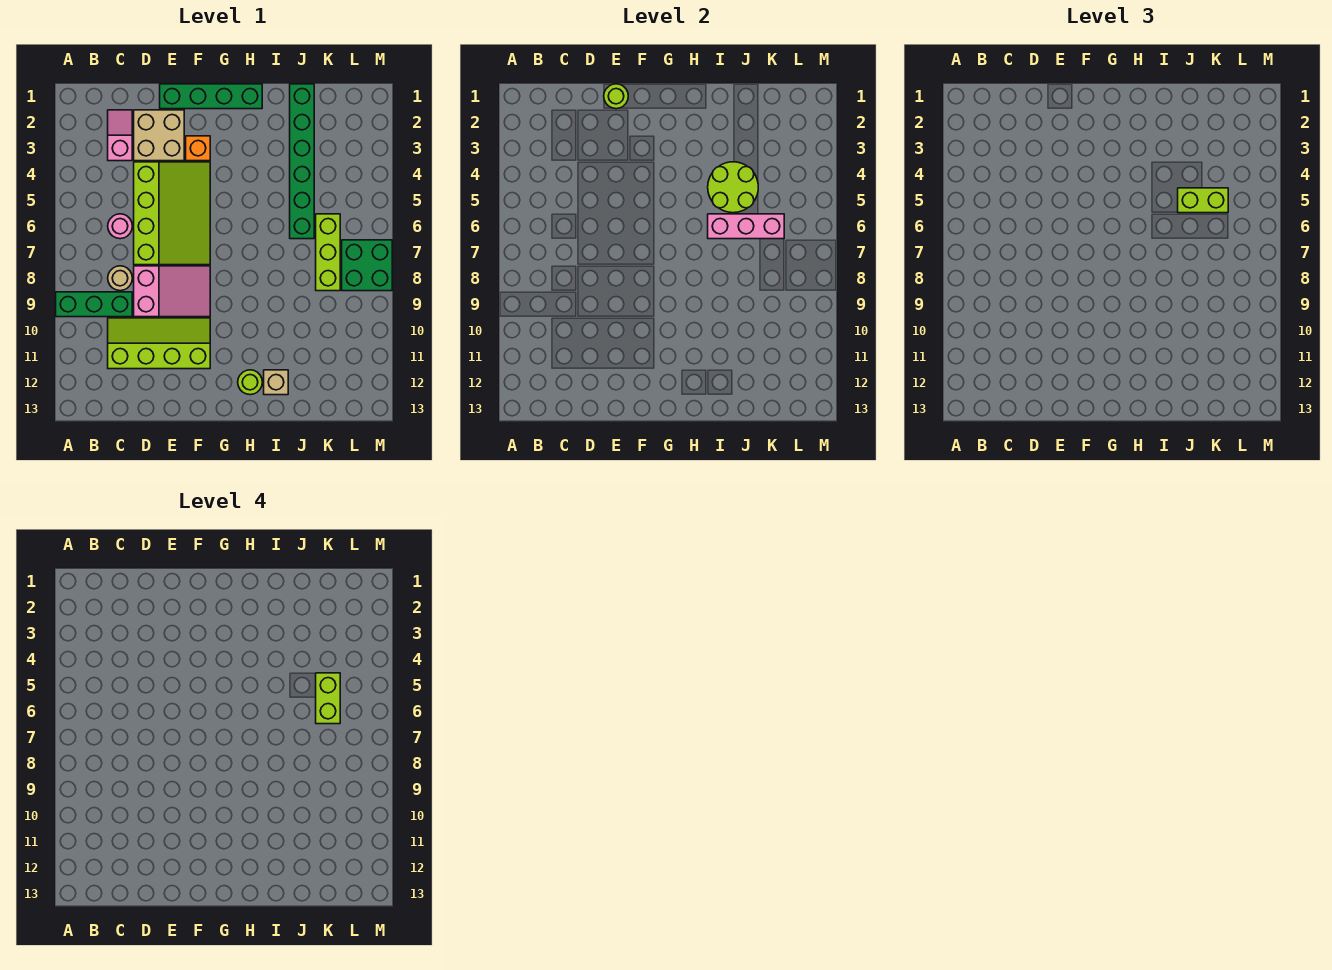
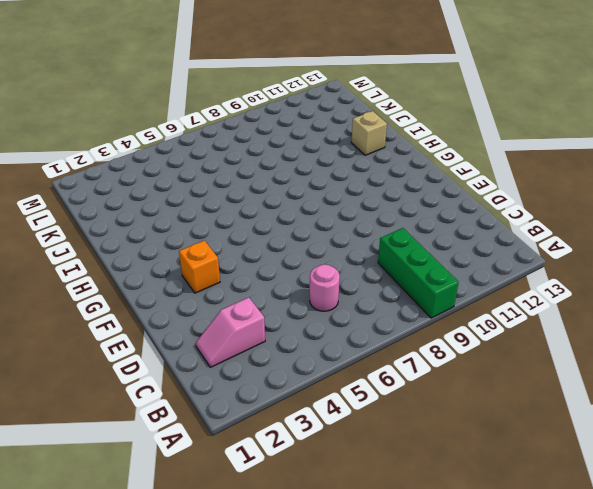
none -> tan round brick C8 level 1
none -> lime slope C10:F11 level 1 top 11
none -> tan brick D2:E3 level 1

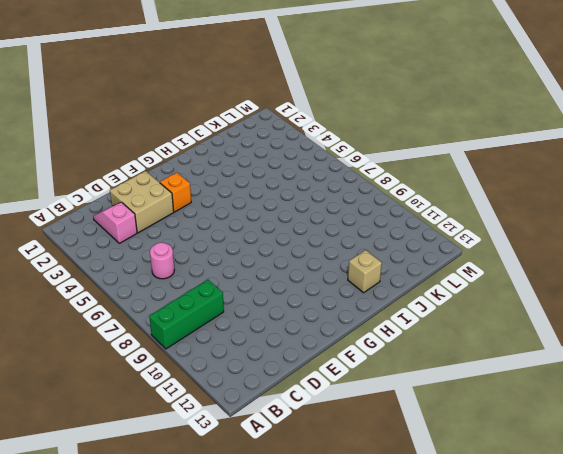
none -> tan round brick C8 level 1
none -> lime slope C10:F11 level 1 top 11
none -> lime slope D4:F7 level 1 top D

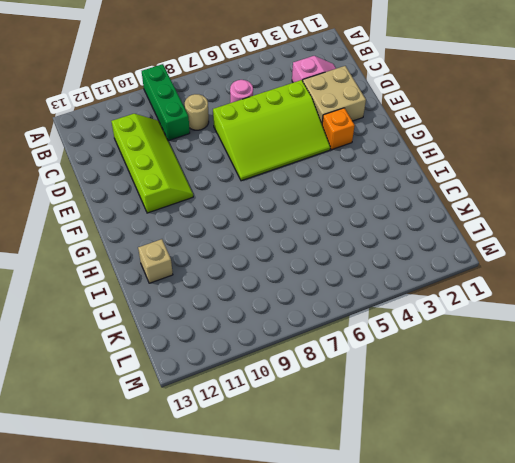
none -> pink slope D8:F9 level 1 top D
none -> green brick E1:H1 level 1
none -> lime round brick H12 level 1

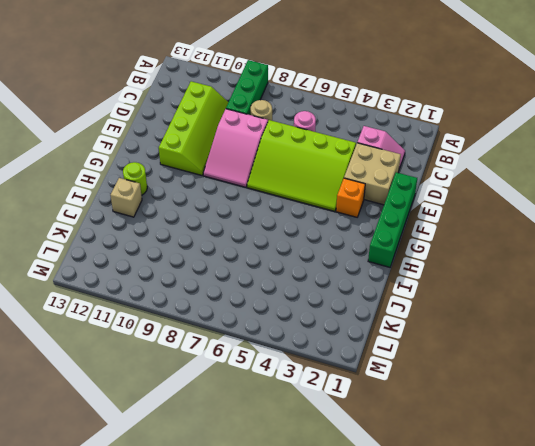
none -> green brick J1:J6 level 1
none -> lime brick K6:K8 level 1
none -> green brick L7:M8 level 1

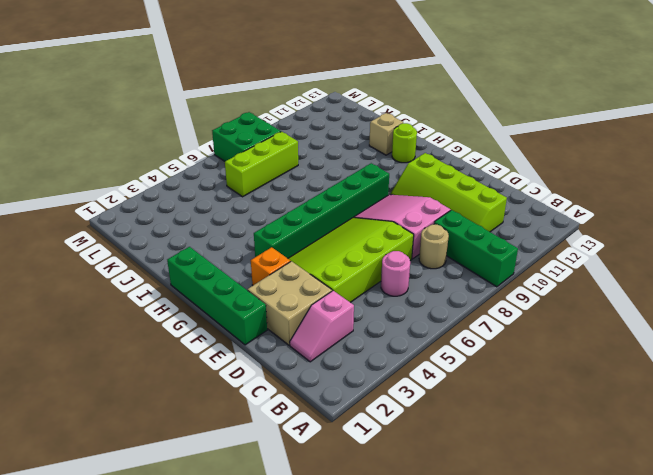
green brick G4:G9 level 1 -> green brick J1:J6 level 1
none -> lime round brick E1 level 2
none -> lime round brick I4:J5 level 2
none -> pink brick I6:K6 level 2

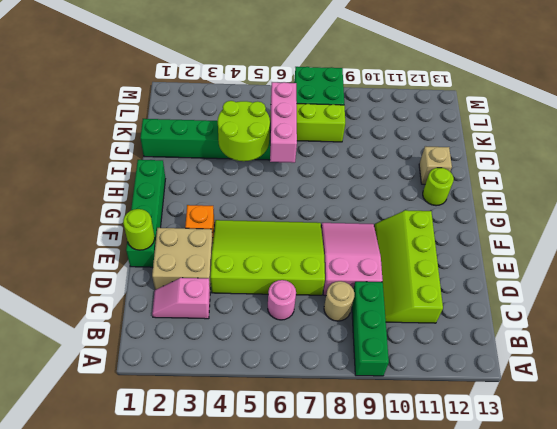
none -> lime brick J5:K5 level 3
none -> lime brick K5:K6 level 4

